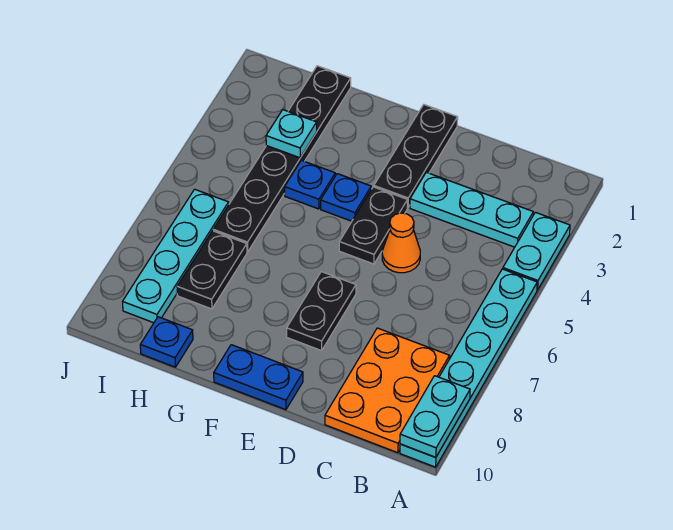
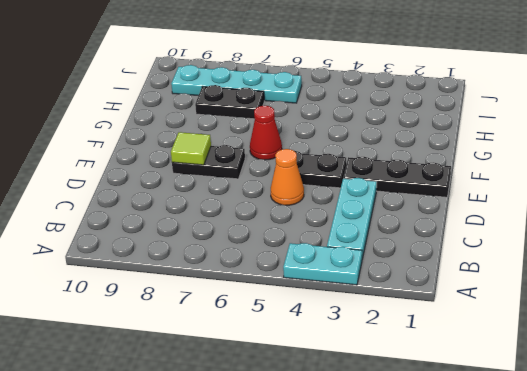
lime tile E8 level 2 -> none
red cone F6 level 1 -> none
none -> cyan plate A5:A10 level 1
none -> orange plate B8:C10 level 1
none -> blue plate E10:F10 level 1

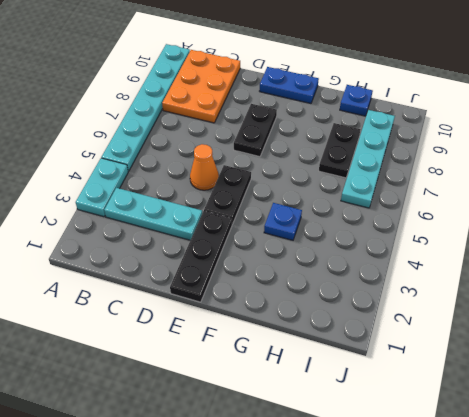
none -> blue plate F4 level 1
none -> black plate H1:H6 level 1
none -> cyan plate A9:A10 level 2

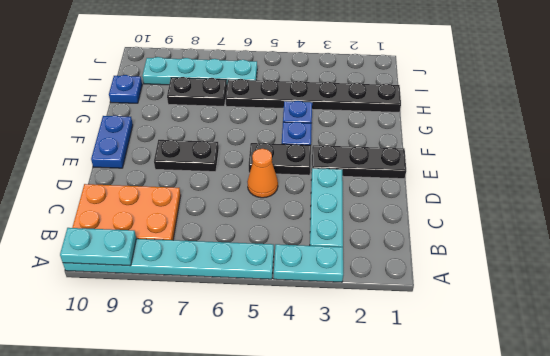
none -> cyan plate H3 level 2

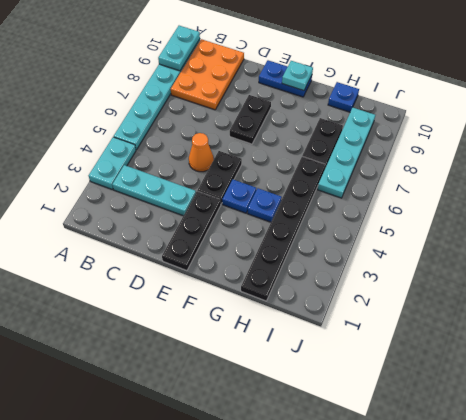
cyan plate F10 level 2 -> cyan plate H3 level 2

